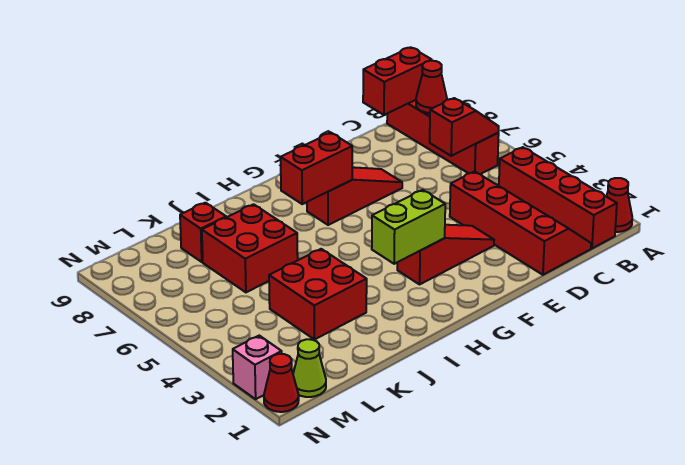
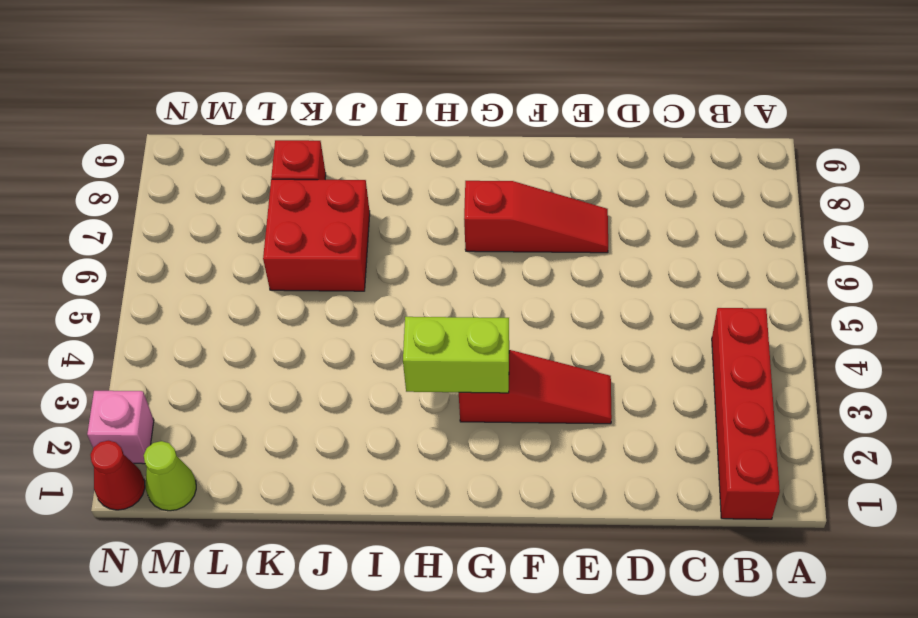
none -> red cone A1 level 1
none -> red brick B6:B9 level 1
none -> red slope C1:D4 level 1 top D

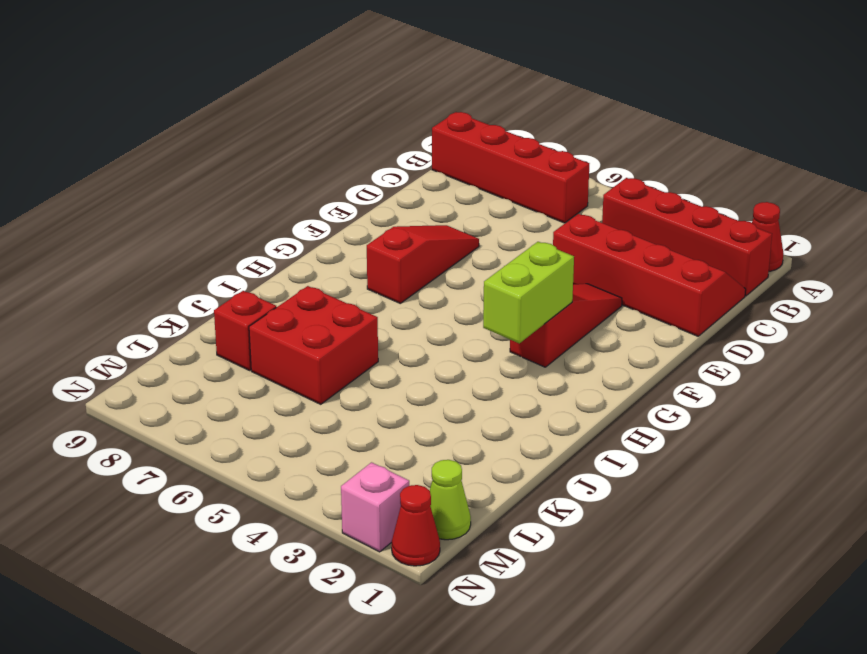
none -> red brick J3:K4 level 1
none -> red slope B6:C6 level 2 top C
none -> red cone B8 level 2

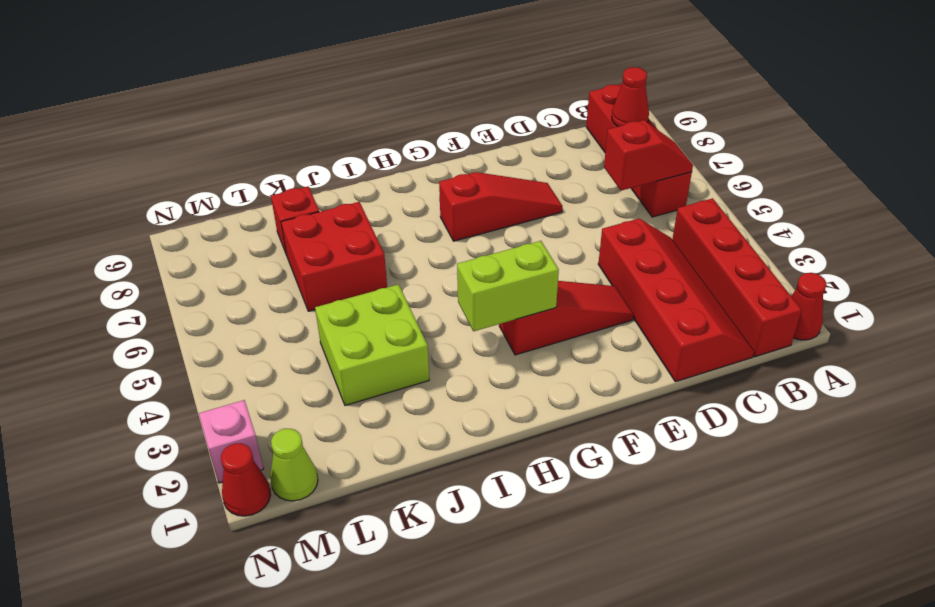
lime brick J3:K4 level 1 -> red brick J3:K4 level 1
none -> red brick B9:C9 level 2
none -> red brick G7:H7 level 2

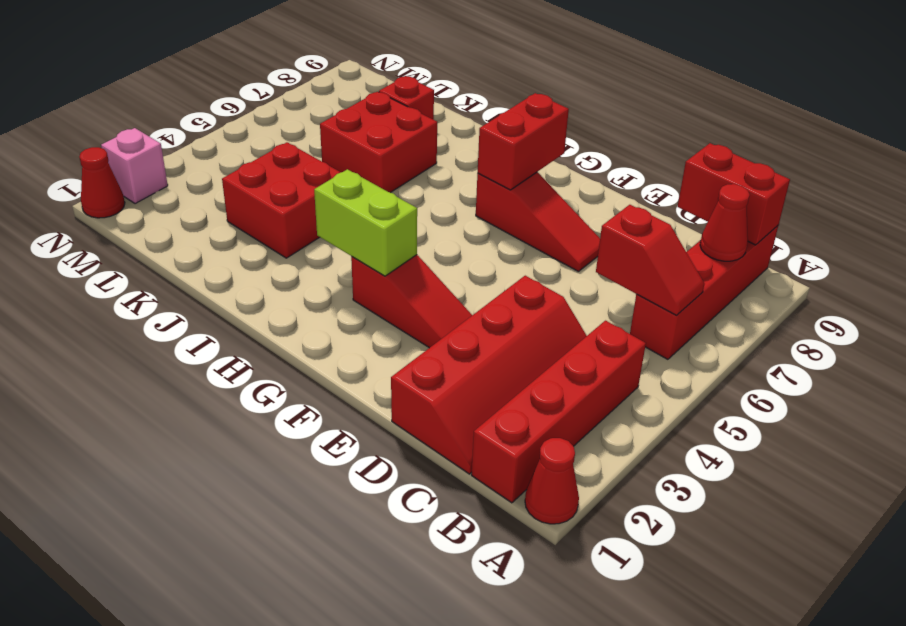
red brick G7:G8 level 2 -> red brick G7:H7 level 2
none -> lime cone M1 level 1

